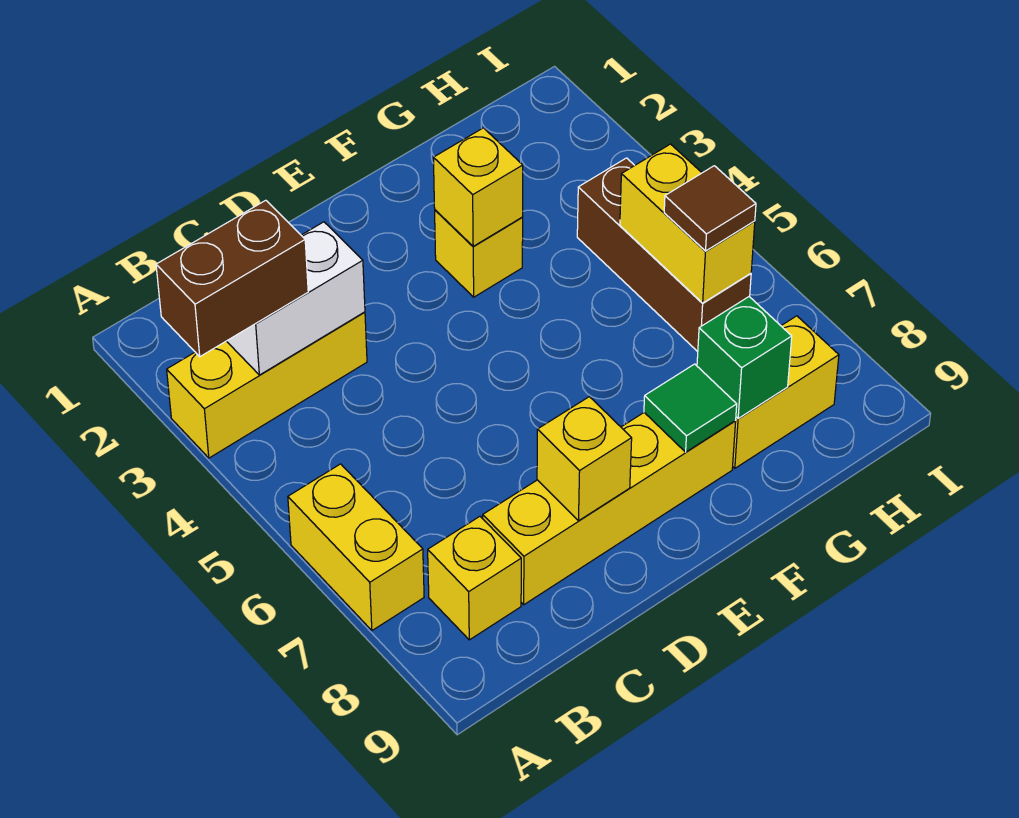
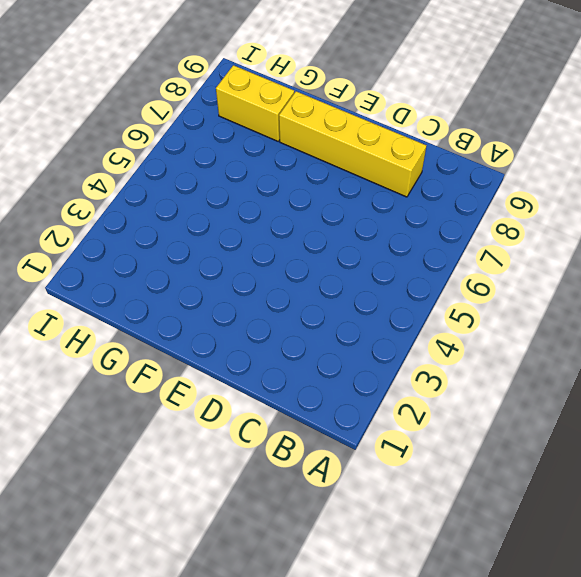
none -> yellow brick A3:C3 level 1
none -> yellow brick A6:A7 level 1
none -> yellow brick B8 level 1

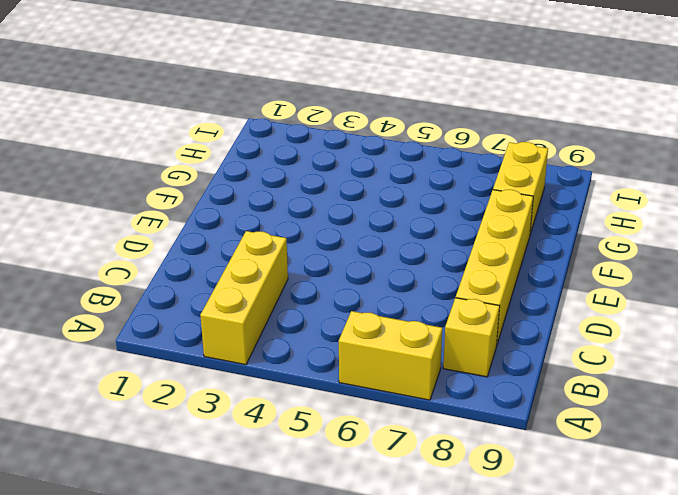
none -> yellow brick F3 level 1
none -> brown brick H4:H6 level 1
none -> white brick B3:C3 level 2

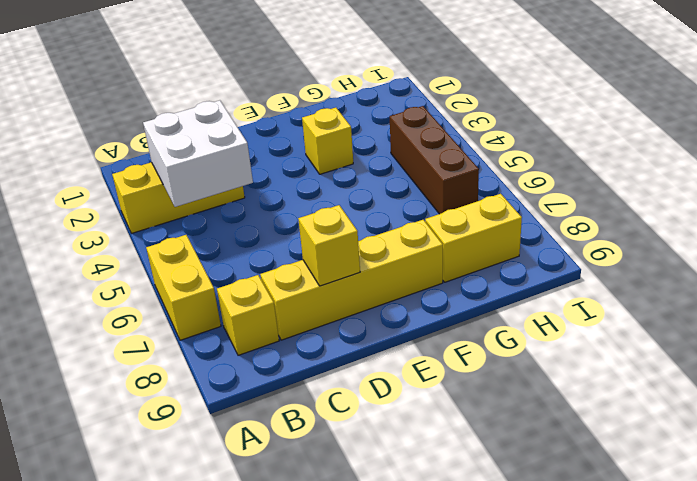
white brick B3:C4 level 2 -> white brick B3:C3 level 2
none -> yellow brick F3 level 2
none -> green tile F8 level 2
none -> green brick G8 level 2

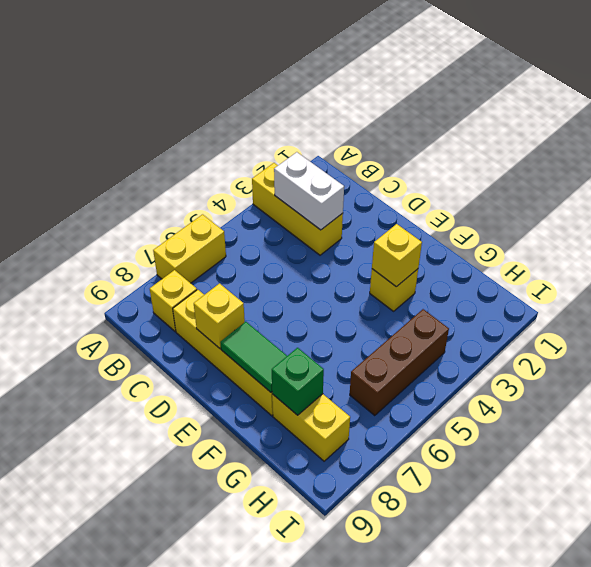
green tile E8:F8 level 2 -> green tile F8 level 2
none -> yellow brick H5:H6 level 2
none -> brown brick A3:B3 level 3
none -> brown tile H6 level 3

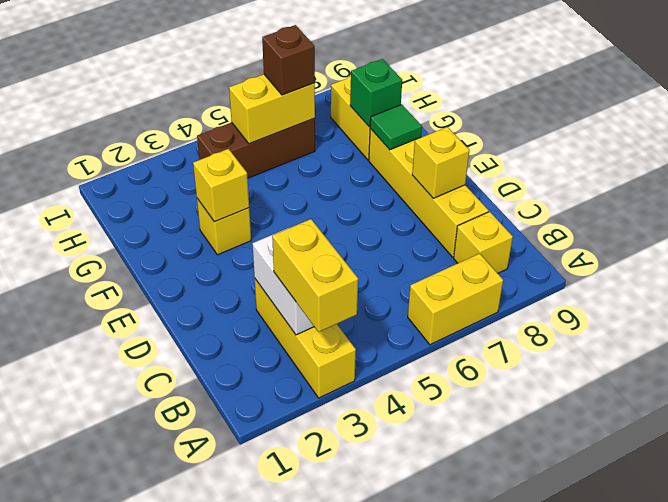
yellow brick A3:B3 level 3 -> brown brick A3:B3 level 3
brown brick H6 level 3 -> brown tile H6 level 3

